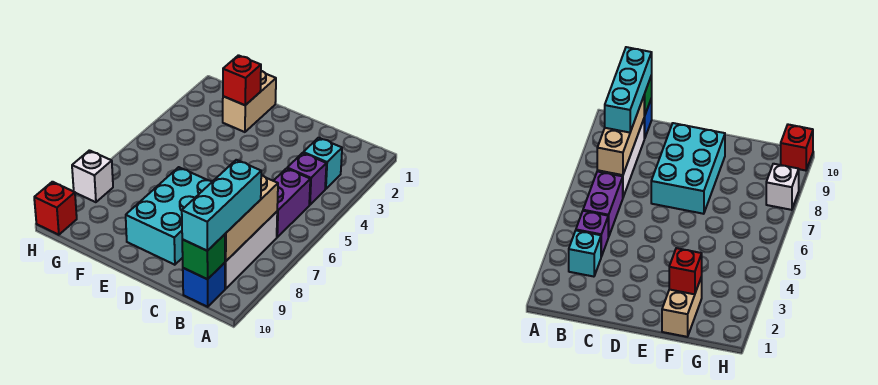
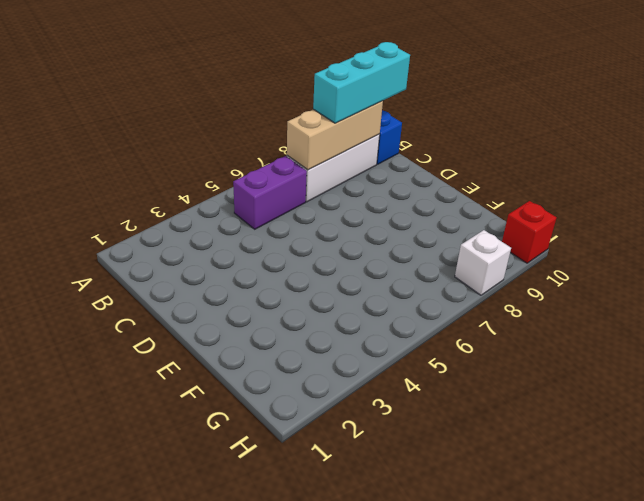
none -> cyan brick B3 level 1
none -> purple brick B4 level 1
none -> cyan brick D7:E9 level 1

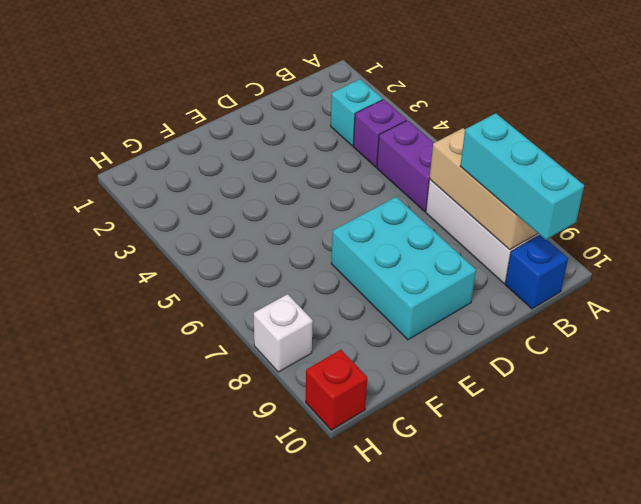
none -> tan brick F1:F2 level 1
none -> green brick B10 level 2
none -> red brick F2 level 2

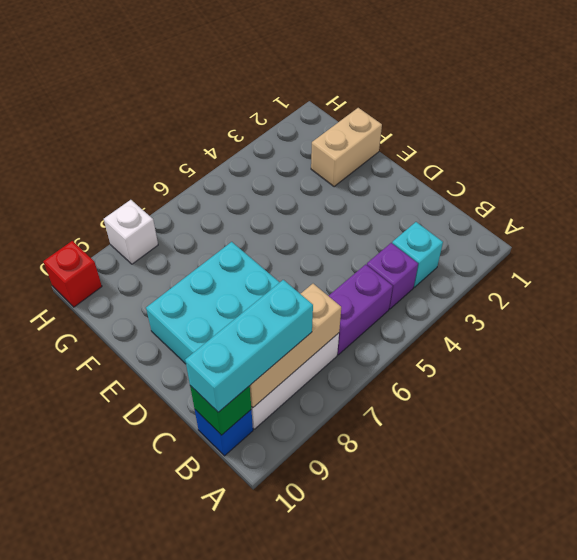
none -> red brick F2 level 2

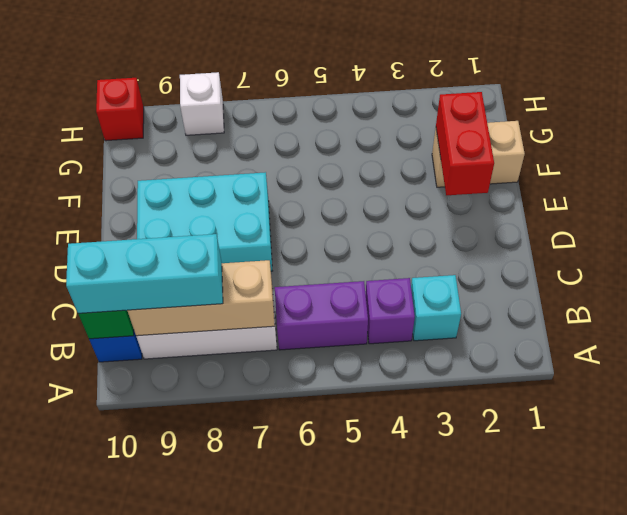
red brick E2:F2 level 2 -> red brick F2 level 2

